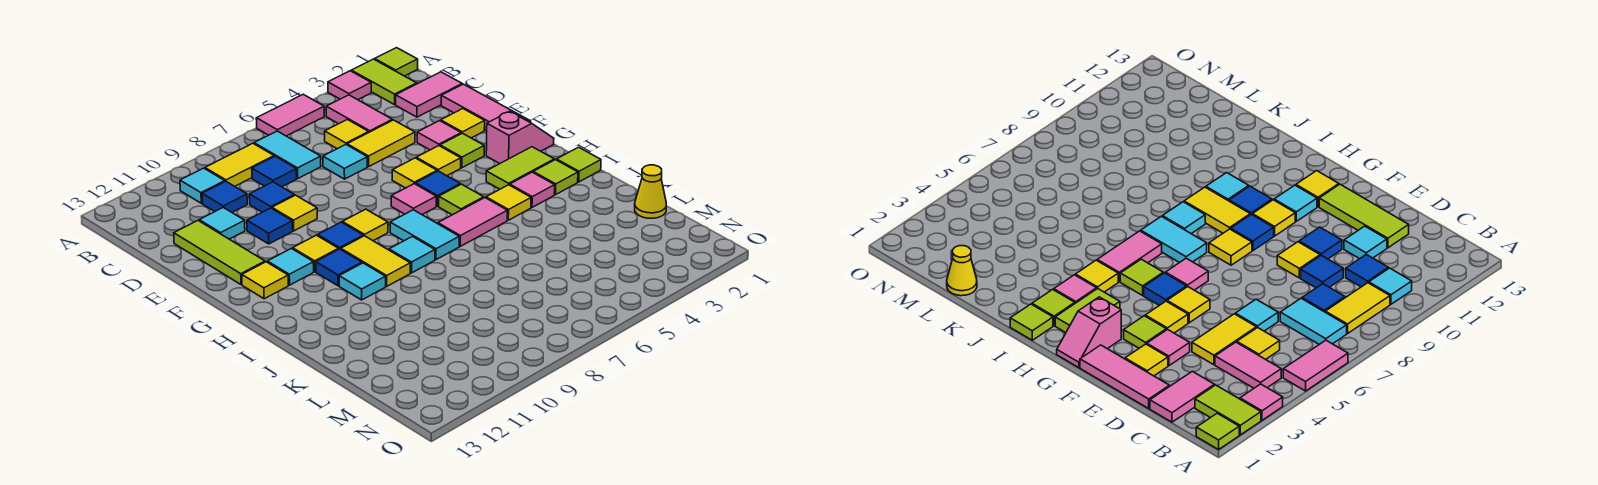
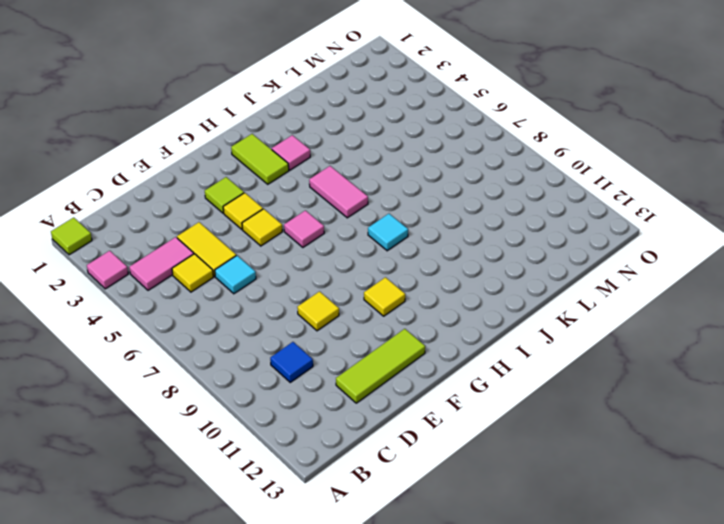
none -> lime tile A2:B2 level 1
none -> pink tile A5:A6 level 1
none -> cyan tile B7:C7 level 1
none -> yellow tile B8:B9 level 1

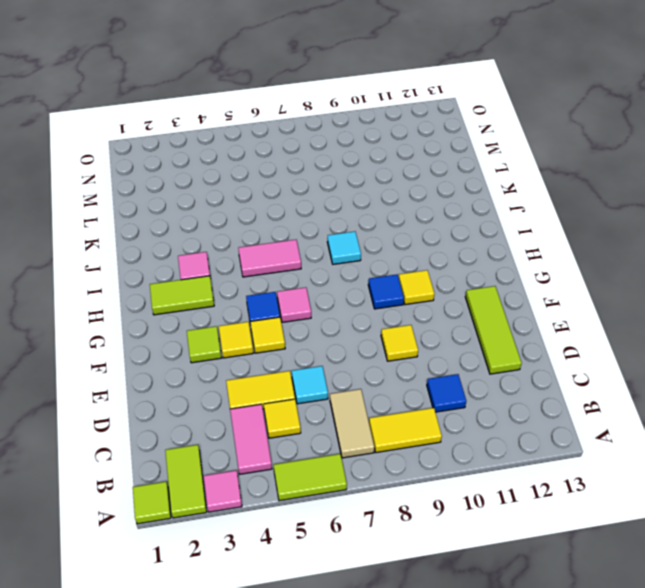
lime tile A5:A6 level 1 -> pink tile A5:A6 level 1
tan tile B7:C7 level 1 -> cyan tile B7:C7 level 1
none -> cyan tile B10 level 1
none -> pink tile C1:C2 level 1
none -> blue tile C8 level 1
none -> pink tile D1:F1 level 1

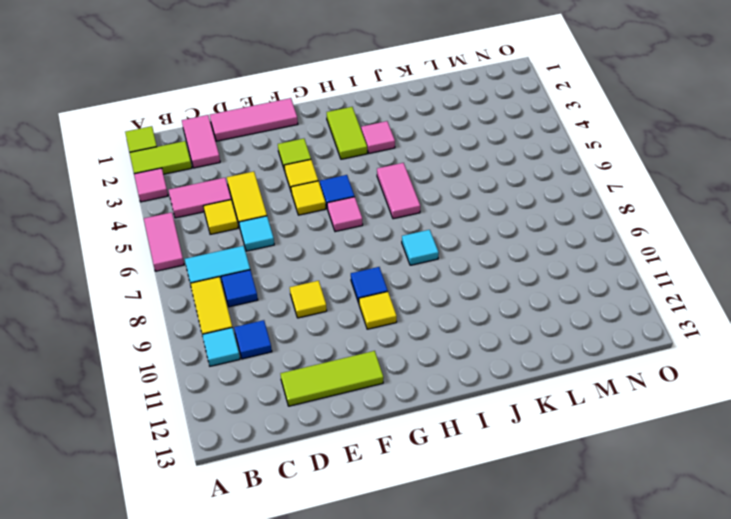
none -> blue tile D9 level 1
none -> cyan tile D11 level 1
none -> yellow tile E2 level 1
none -> pink tile E3 level 1

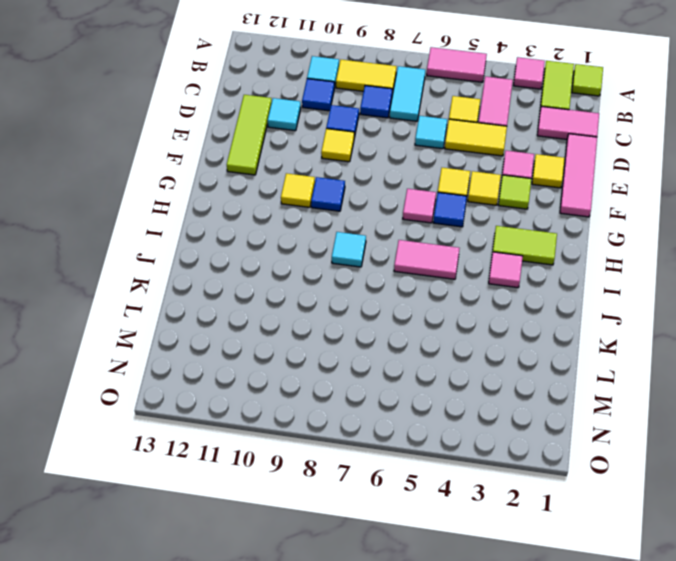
none -> blue tile E10 level 1
none -> pink slope G1:G2 level 1 top 2
none -> yellow tile G8 level 1
none -> cyan tile G11 level 1

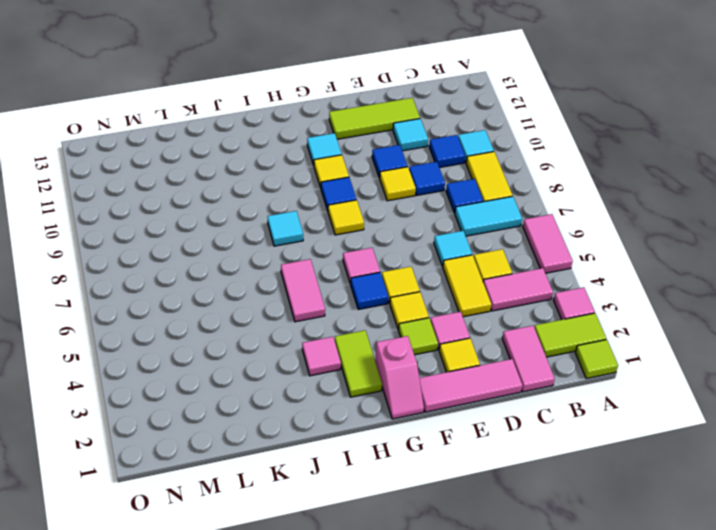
none -> yellow tile G12 level 1
none -> lime tile H5 level 1
none -> cyan tile H7:I7 level 1
none -> yellow tile H9:I9 level 1

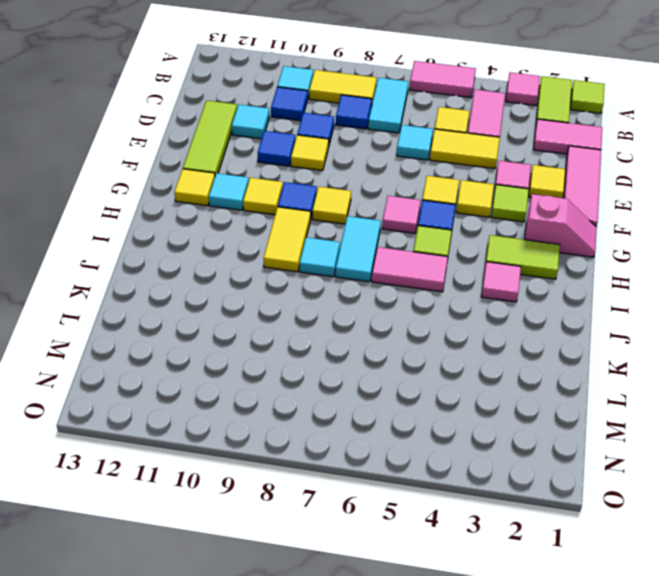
none -> blue tile H10 level 1
none -> lime tile I1 level 1
none -> lime tile I2 level 1
none -> yellow tile I4 level 1

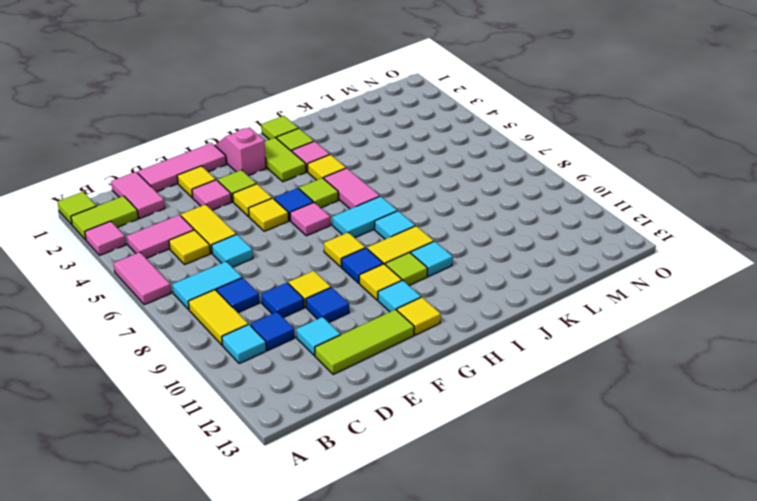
lime tile H10 level 1 -> blue tile H10 level 1
none -> yellow cone L1 level 1

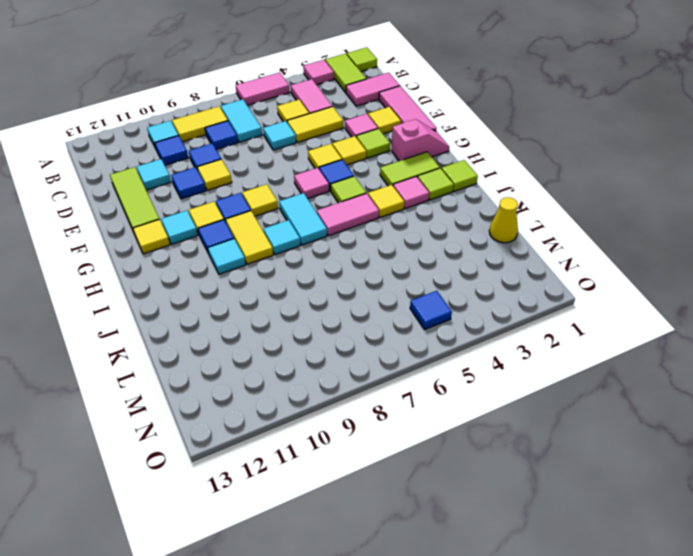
blue tile N5 level 1 -> none

